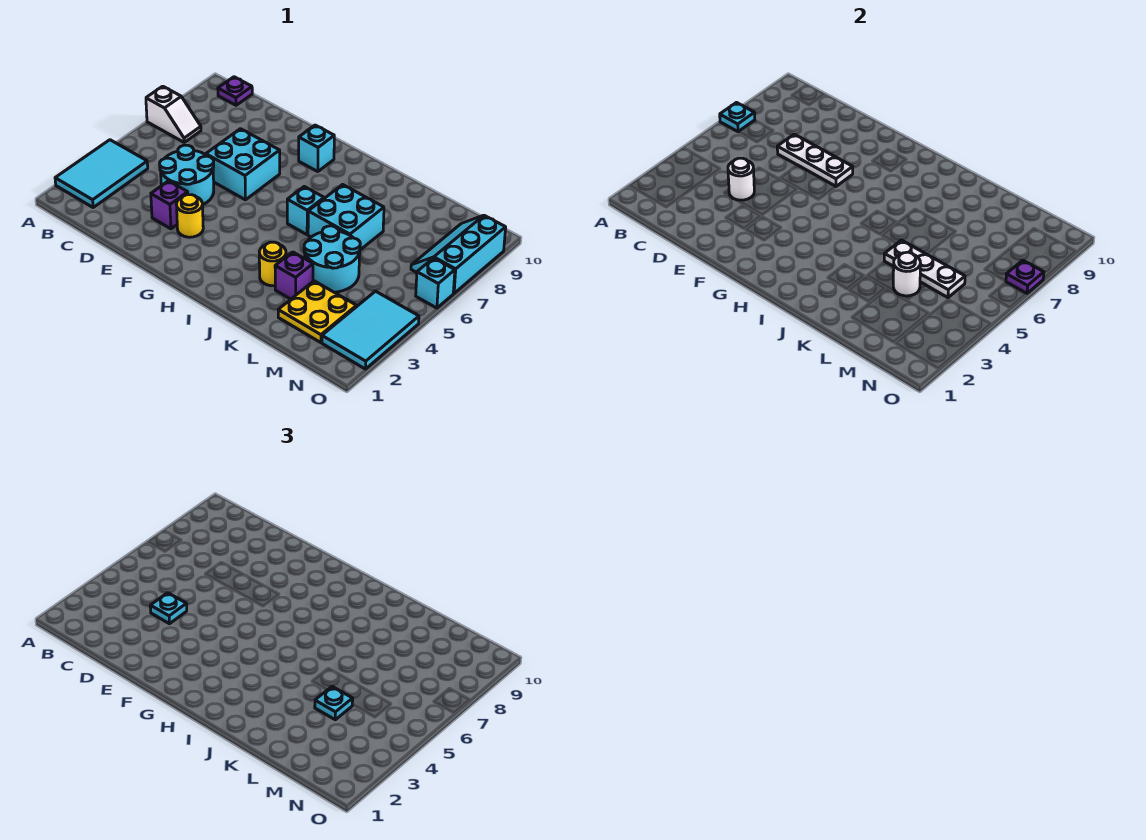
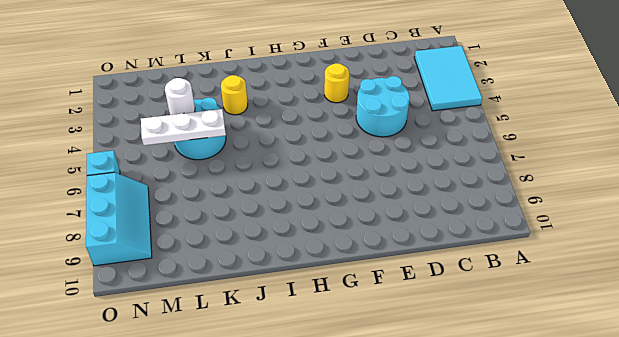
none -> white slope A7:B7 level 1 top A
none -> purple plate B10 level 1
none -> purple brick E3 level 1

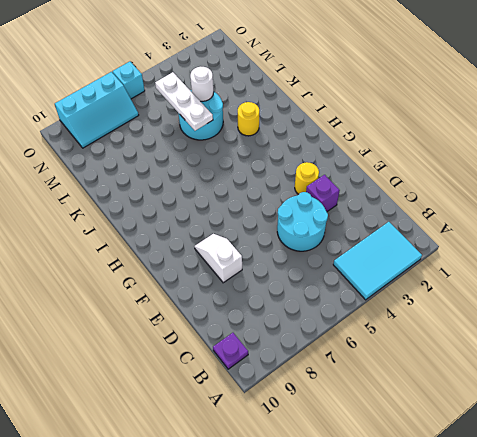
white slope E8:F8 level 1 top E -> white slope A7:B7 level 1 top A
none -> cyan brick E6:F7 level 1
none -> cyan brick G9 level 1
none -> cyan brick I6 level 1

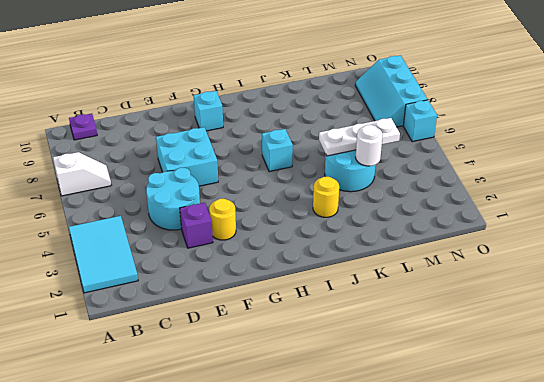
none -> cyan brick J6:K7 level 1
none -> purple brick K3 level 1
none -> yellow plate L2:M3 level 1

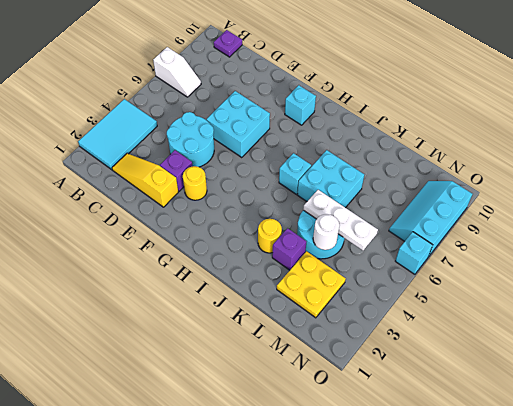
yellow slope C2:E2 level 1 top E -> none
none -> cyan tile N2:O4 level 1
none -> cyan plate A7 level 2
none -> white round brick D4 level 2

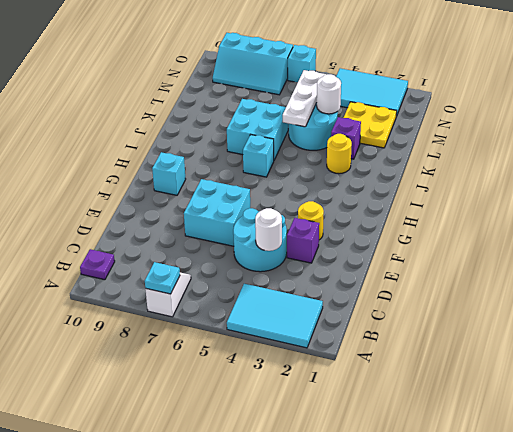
none -> white plate D7:F7 level 2
none -> purple plate O7 level 2
none -> cyan plate D4 level 3

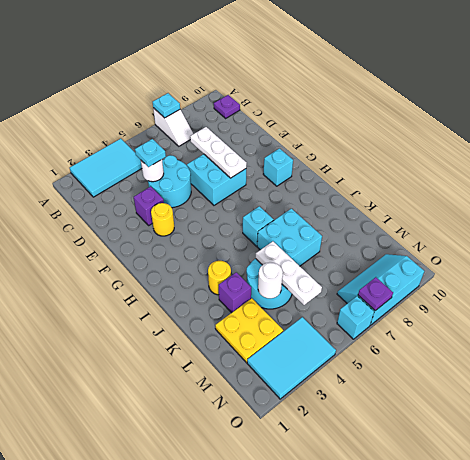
none -> cyan plate L4 level 3

